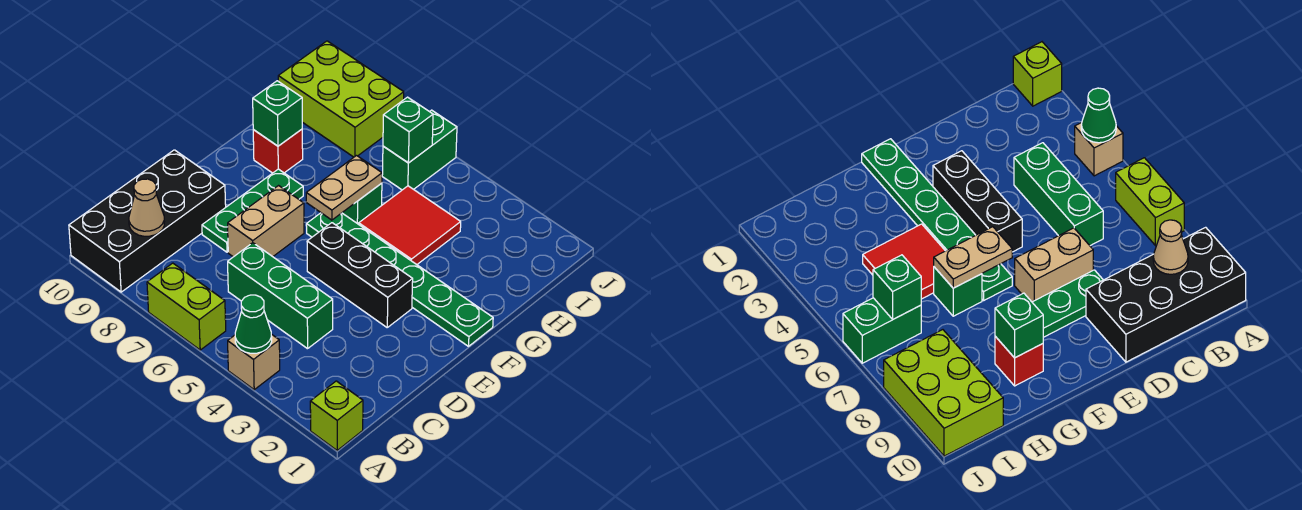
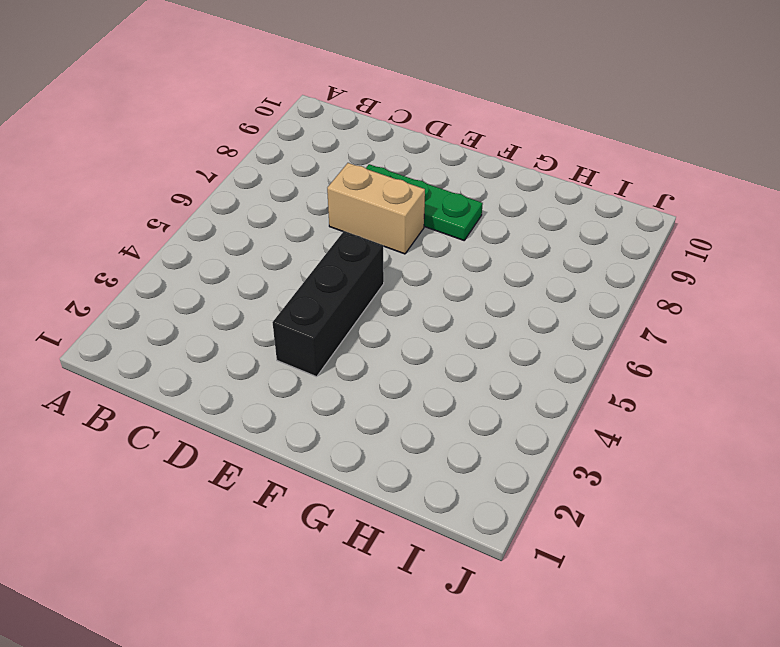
none -> lime brick A1 level 1
none -> tan brick A4 level 1
none -> lime brick A6:A7 level 1

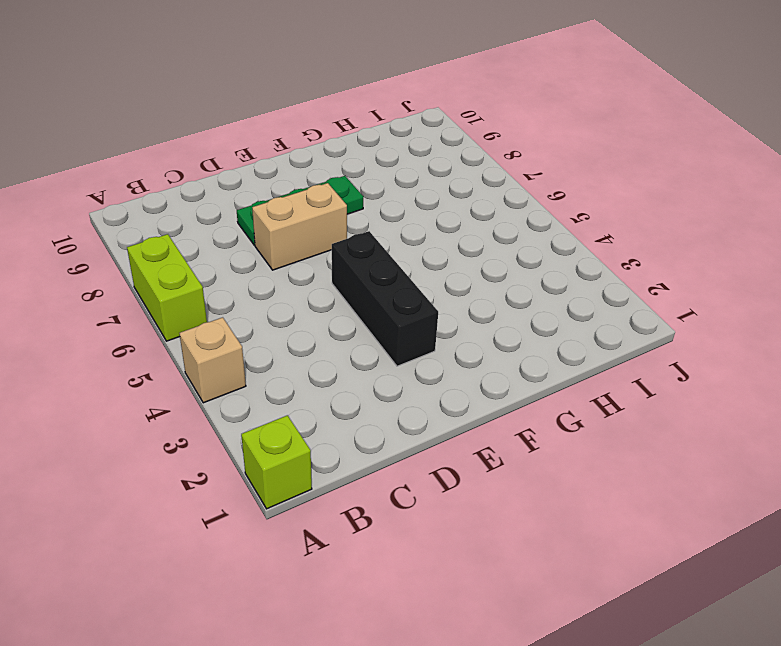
none -> black brick A9:D10 level 1
none -> green brick C4:C6 level 1
none -> green plate F1:F6 level 1

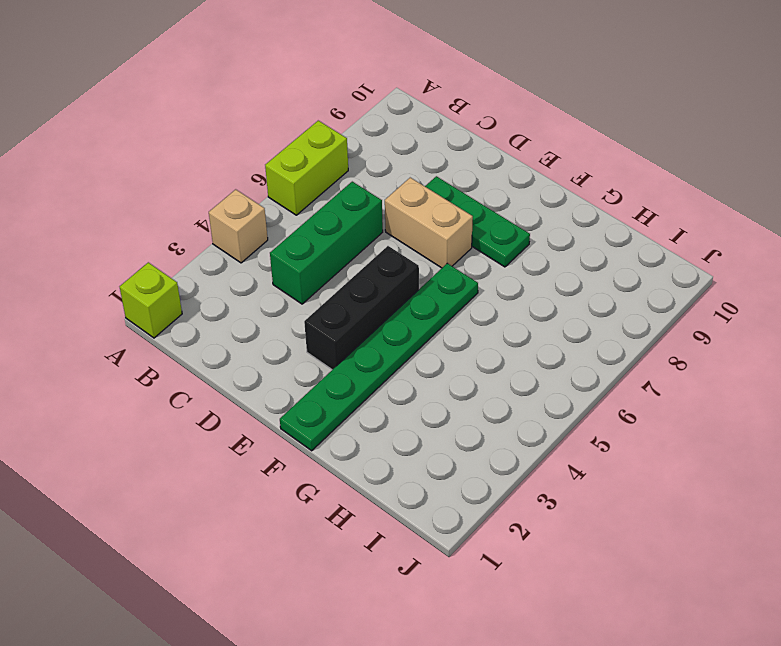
none -> black brick A9:D10 level 1
none -> red tile G4:H5 level 1
none -> green brick G6 level 1

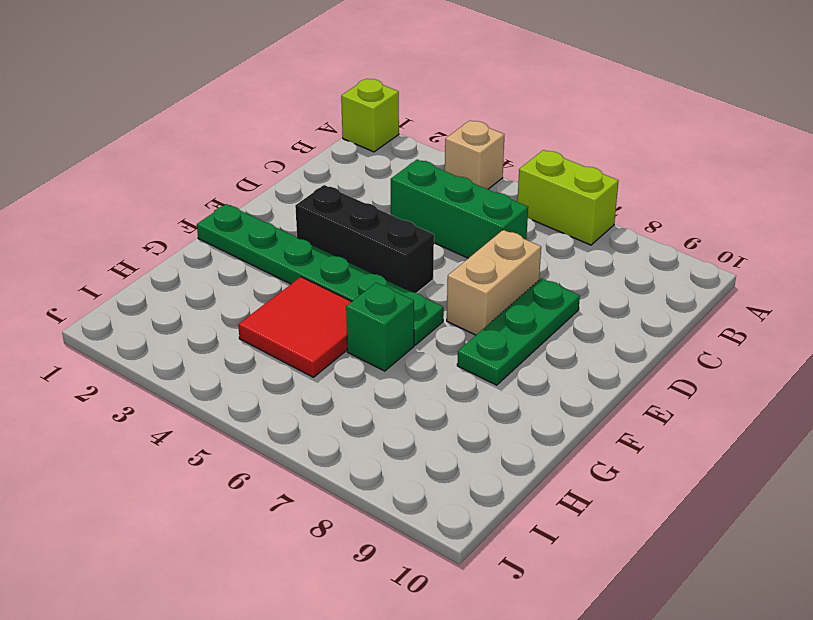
none -> black brick A9:D10 level 1
none -> red brick G9 level 1
none -> green brick I6:J6 level 1

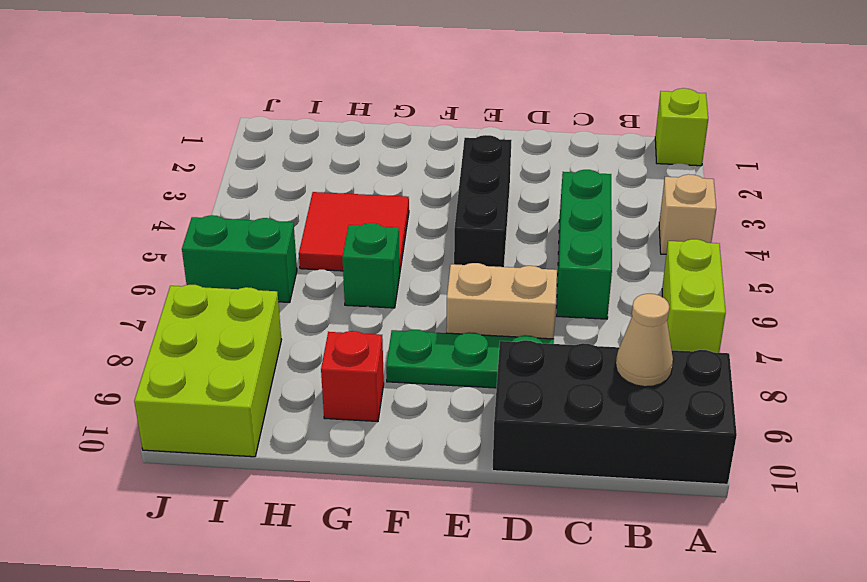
none -> green plate F1:F6 level 1
none -> green cone A4 level 2
none -> tan plate F6:G6 level 2

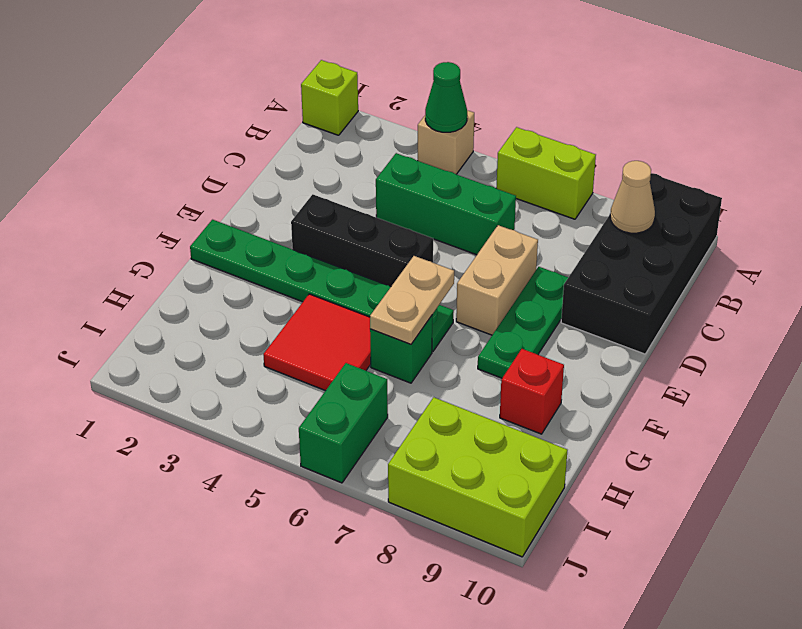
none -> green brick G9 level 2
none -> green brick I6 level 2

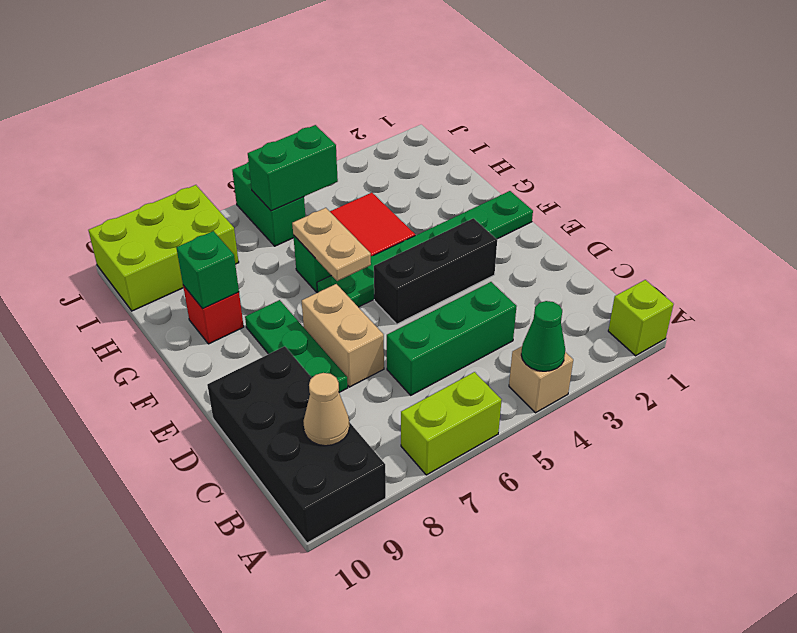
green brick I5:I6 level 2 -> green brick I6 level 2

